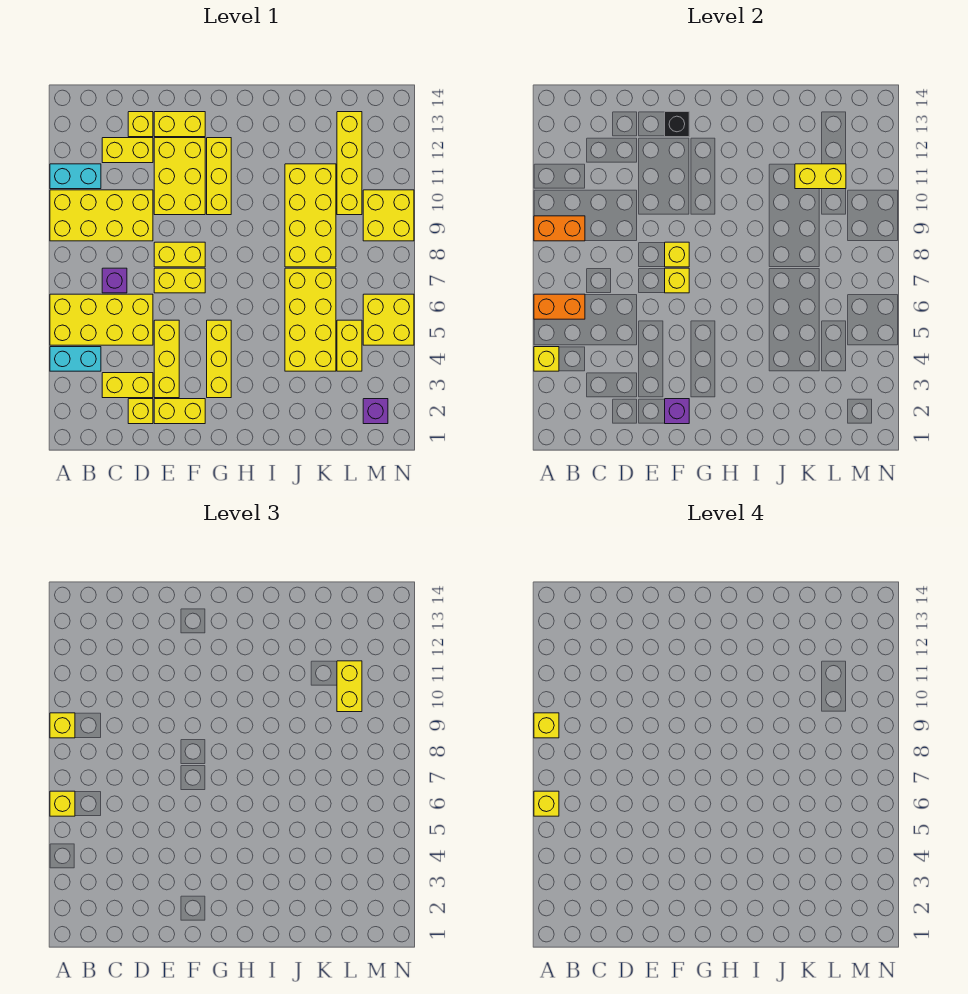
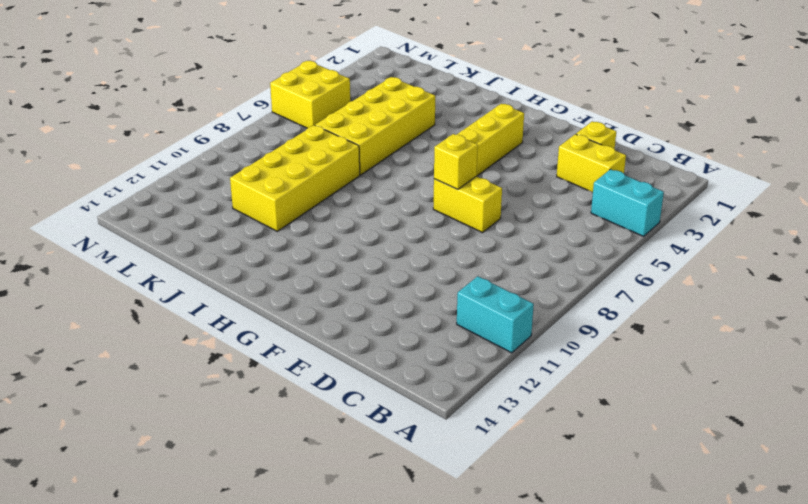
none -> yellow brick A5:D6 level 1
none -> yellow brick A9:D10 level 1
none -> purple brick C7 level 1
none -> yellow brick C12:D12 level 1

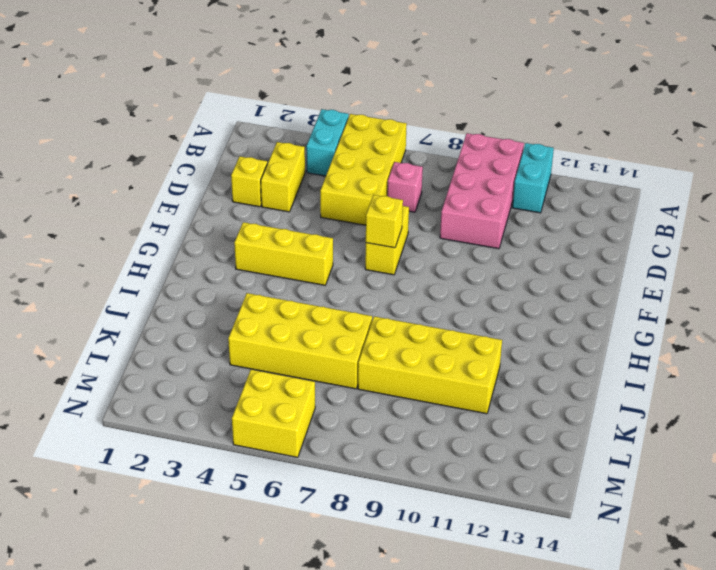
pink brick A9:D10 level 1 -> yellow brick A9:D10 level 1
pink brick C7 level 1 -> purple brick C7 level 1
none -> yellow brick C12:D12 level 1
none -> yellow brick D13 level 1
none -> yellow brick E2:F2 level 1
none -> yellow brick E3:E5 level 1

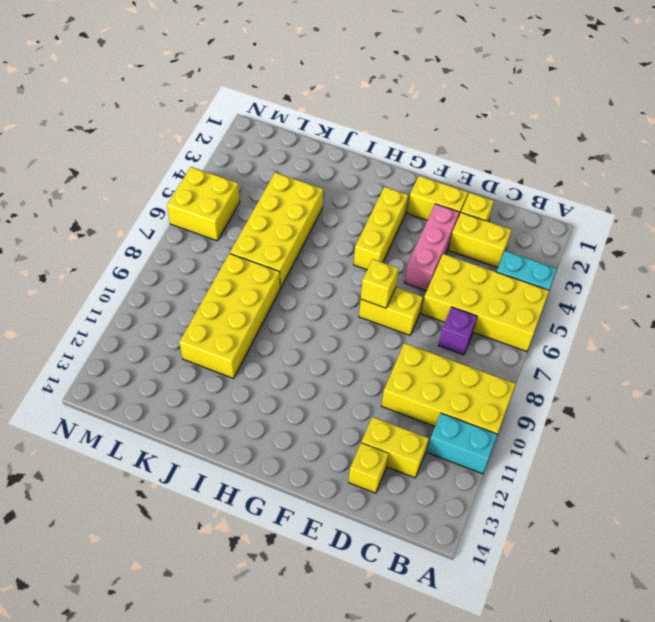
pink brick E3:E5 level 1 -> yellow brick E3:E5 level 1
none -> yellow brick E8:F8 level 1
none -> yellow brick E10:F12 level 1
none -> yellow brick E13:F13 level 1
none -> yellow brick G10:G12 level 1

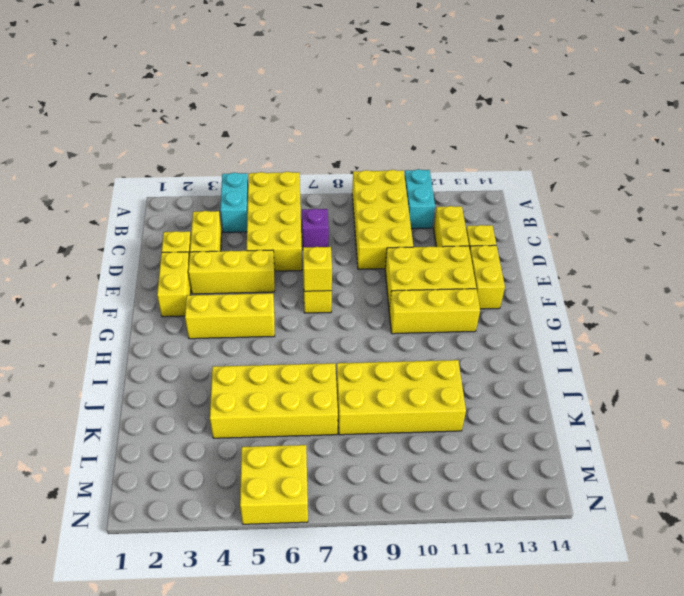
none -> yellow brick E8:F8 level 1
none -> yellow brick L4:L5 level 1
none -> yellow brick L10:L13 level 1
none -> purple brick M2 level 1

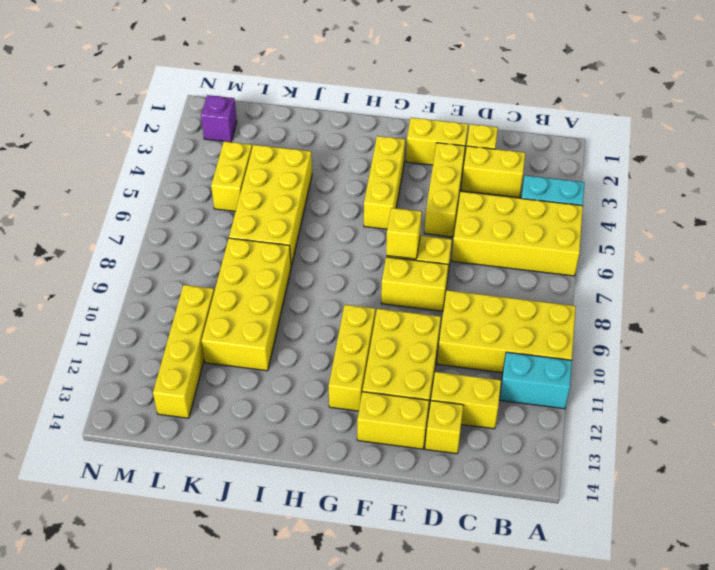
none -> purple brick C7 level 1
none -> yellow brick M5:N6 level 1
none -> yellow brick M9:N10 level 1
none -> yellow brick A4 level 2

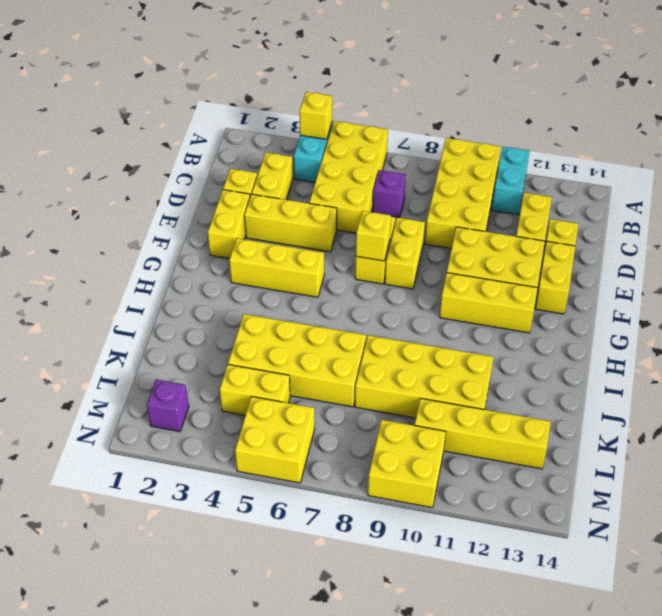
none -> orange brick A6:B6 level 2
none -> orange brick A9:B9 level 2
none -> purple brick F2 level 2
none -> yellow brick F8 level 2

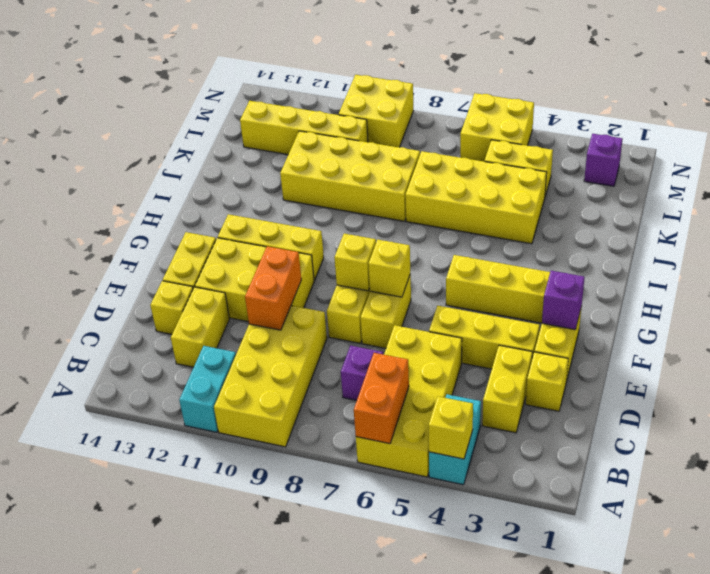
orange brick D10:E10 level 2 -> orange brick A9:B9 level 2
none -> black brick F13 level 2
none -> yellow brick K11:L11 level 2
none -> yellow brick A6 level 3
none -> yellow brick A9 level 3

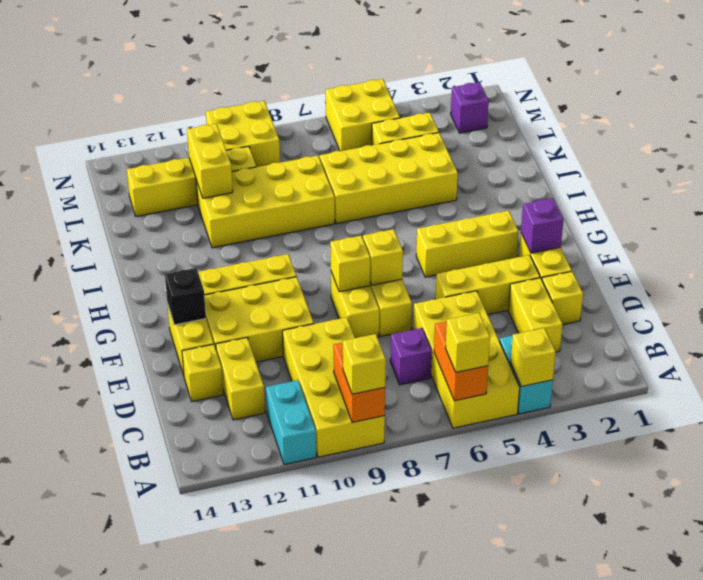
none -> yellow brick L10:L11 level 3
none -> yellow brick A6 level 4
none -> yellow brick A9 level 4

